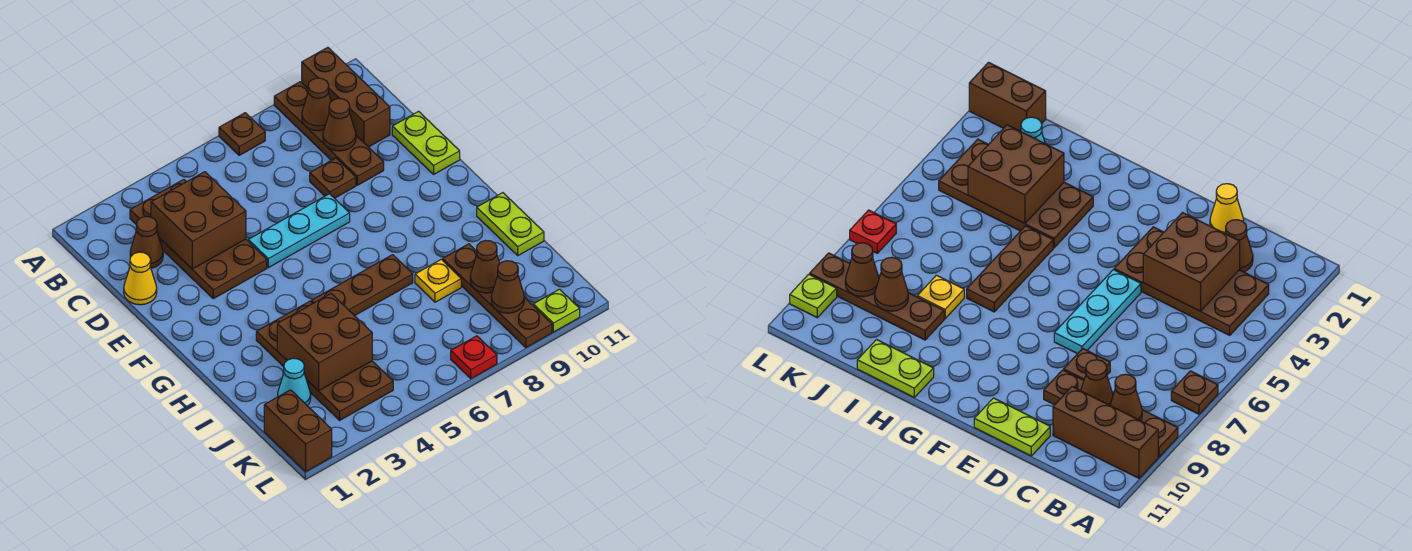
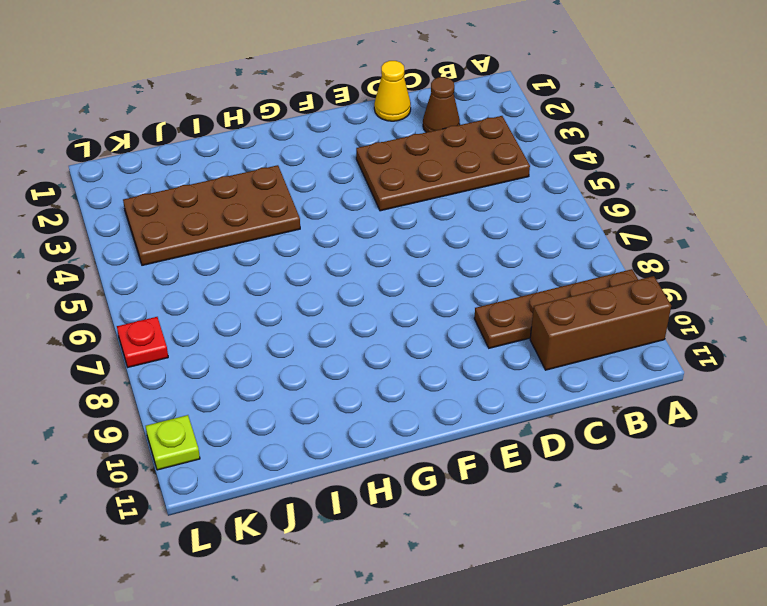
none -> brown plate A7 level 1
none -> brown plate D8 level 1
none -> lime plate D11:E11 level 1

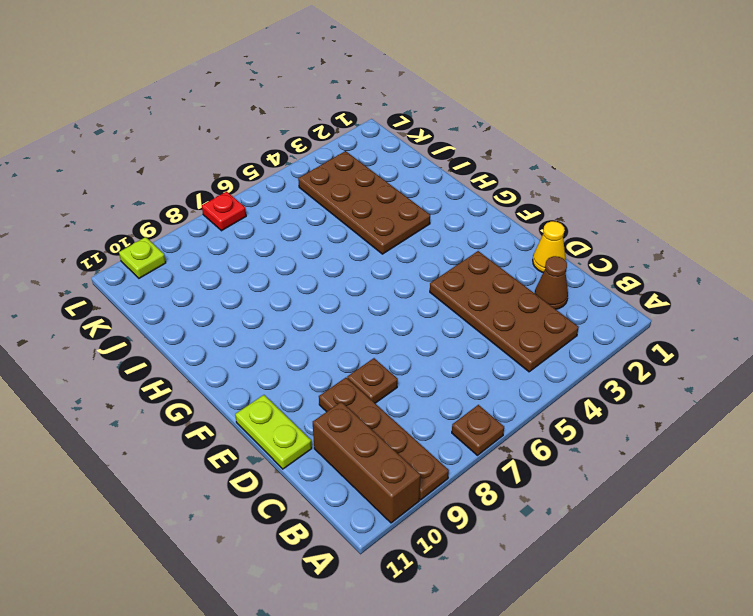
none -> cyan plate E5:E7 level 1
none -> brown plate H5:H7 level 1
none -> lime plate H11:I11 level 1

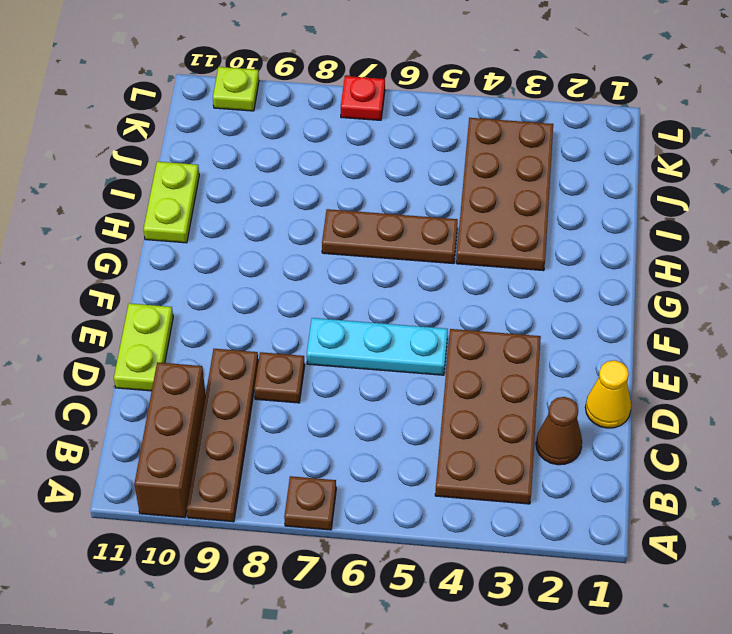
none -> yellow plate I8 level 1
none -> brown plate I9:L9 level 1
none -> cyan cone J2 level 1

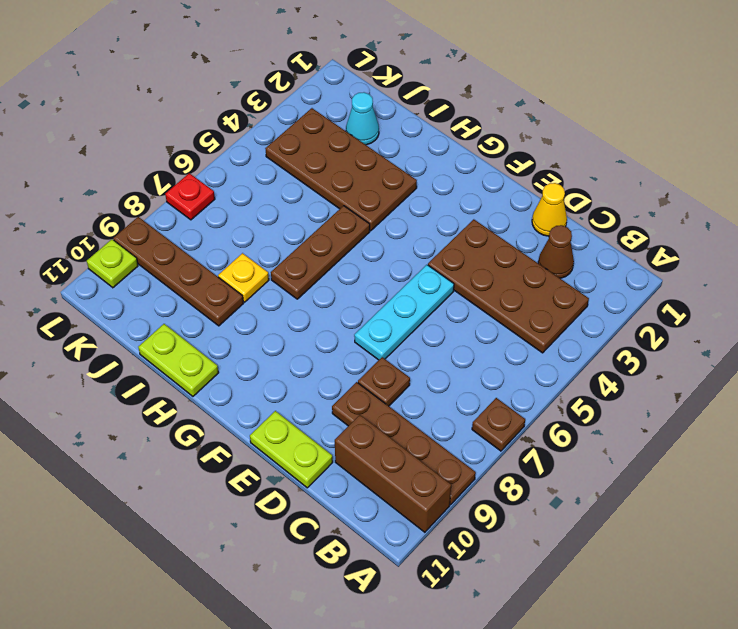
none -> brown brick K1:L1 level 1
none -> brown cone B9 level 2
none -> brown brick C3:D4 level 2

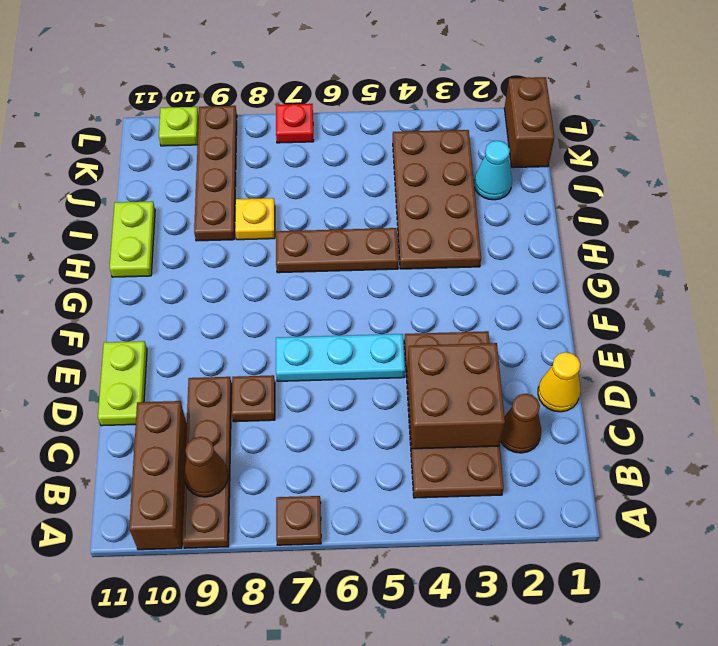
none -> brown cone C9 level 2
none -> brown brick I3:J4 level 2
none -> brown cone J9 level 2

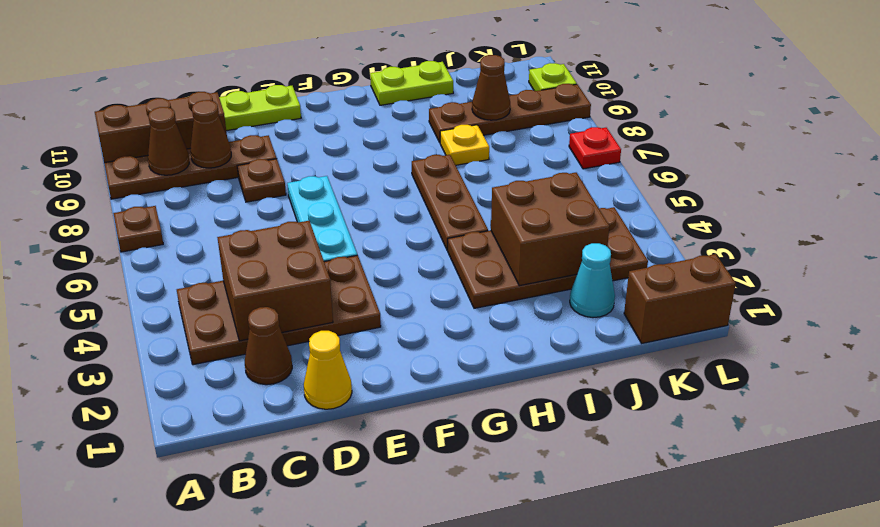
none -> brown cone K9 level 2

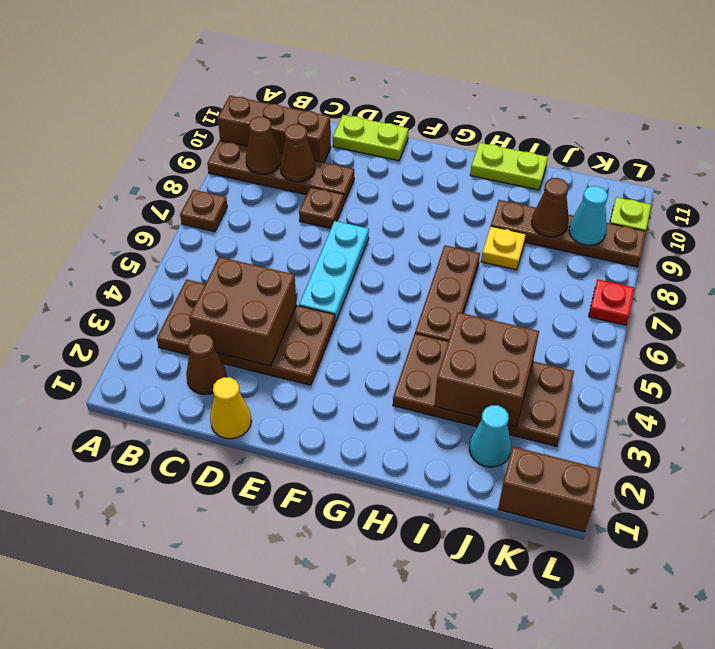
cyan cone K9 level 2 -> brown cone K9 level 2

